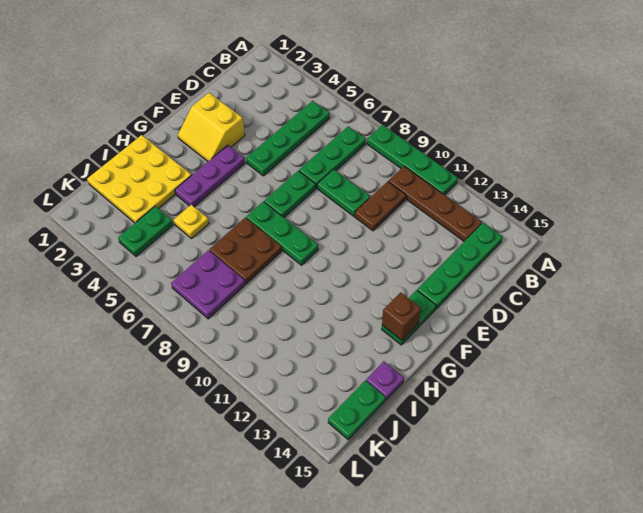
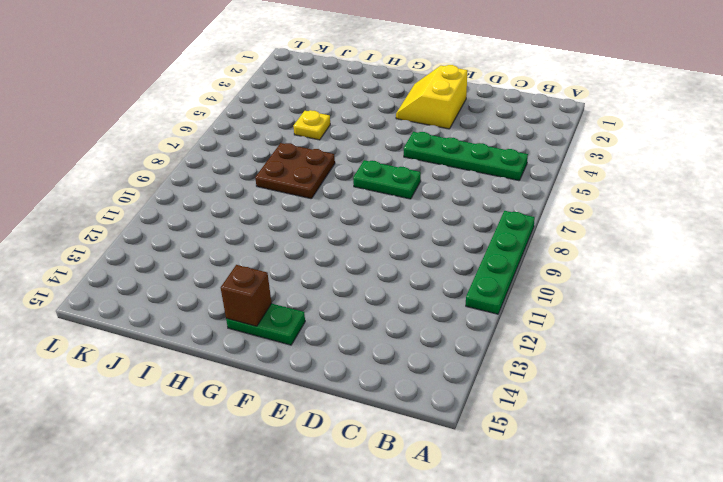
none -> green plate B7:D7 level 1
none -> brown plate B10:B13 level 1
none -> green plate B14:E14 level 1

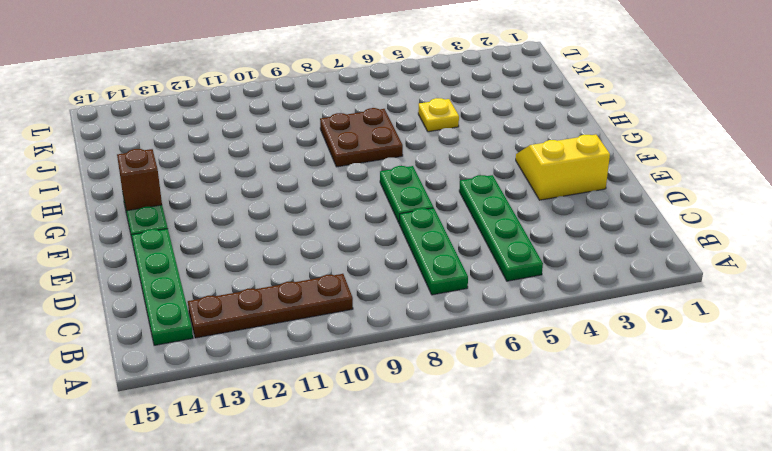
none -> green plate A8:A11 level 1
none -> brown plate C10:D10 level 1
none -> green plate D8:D9 level 1

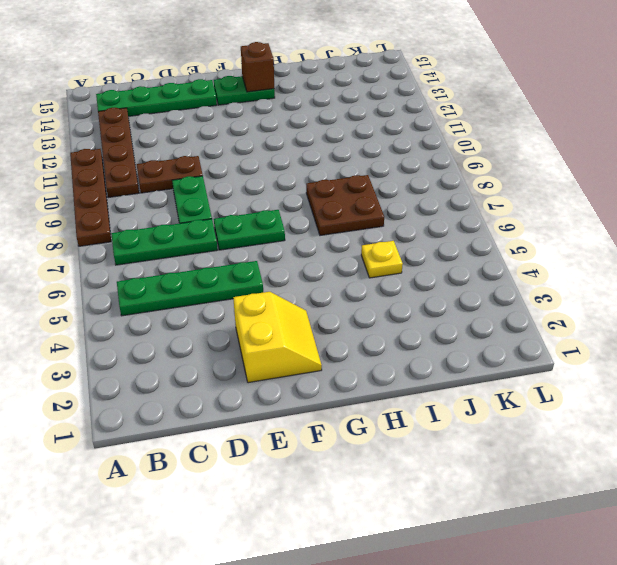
brown plate A8:A11 level 1 -> green plate A8:A11 level 1
none -> purple plate F4:H4 level 1
none -> green plate G7:G9 level 1
none -> yellow plate H1:J3 level 1

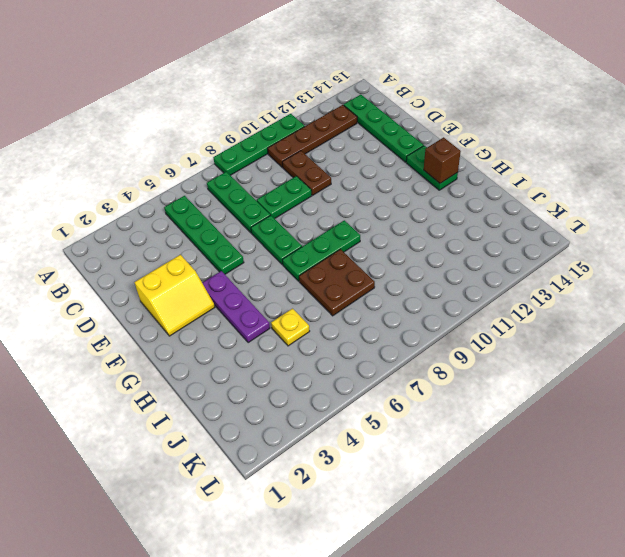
none -> yellow plate H1:J3 level 1
none -> purple plate I15 level 1
none -> green plate J4:K4 level 1

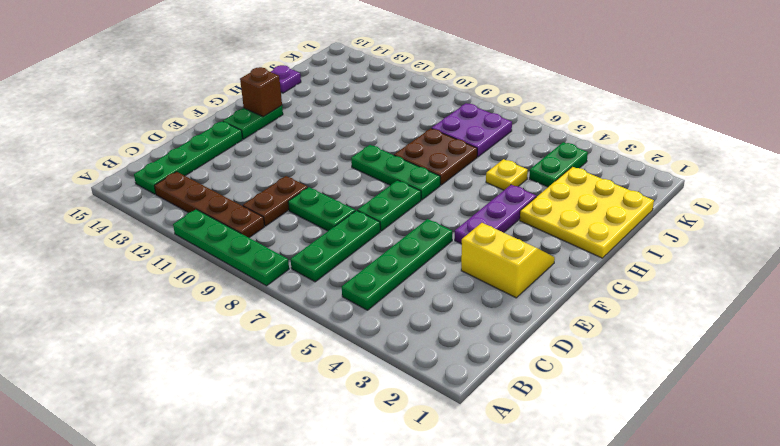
none -> green plate J15:K15 level 1

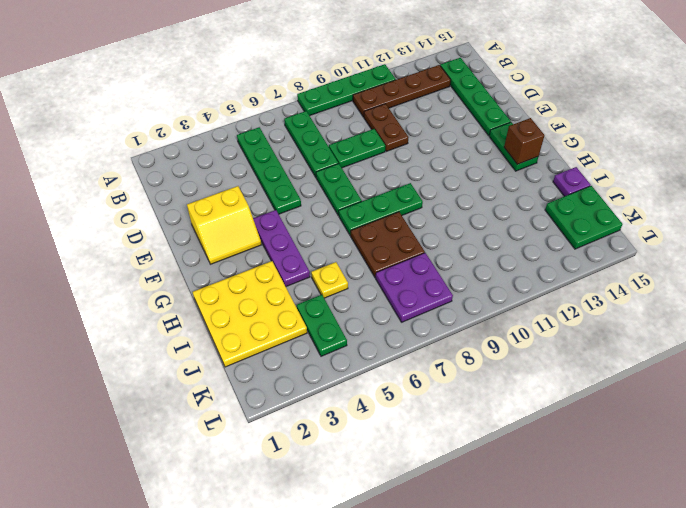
green plate J14:K15 level 1 -> green plate J15:K15 level 1

